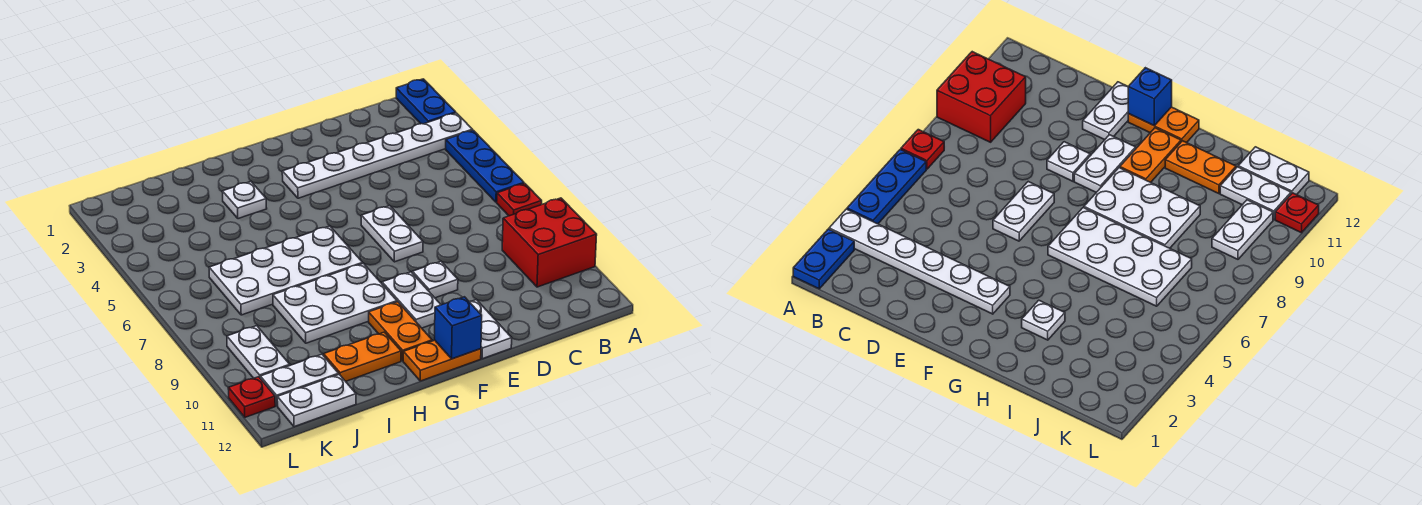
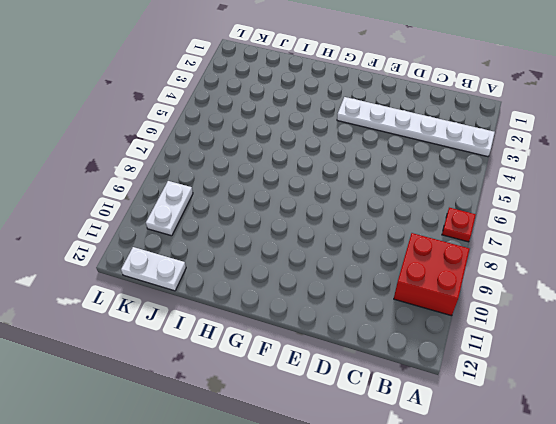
none -> blue plate A1:A2 level 1
none -> blue plate A4:A6 level 1
none -> white plate E6:E7 level 1

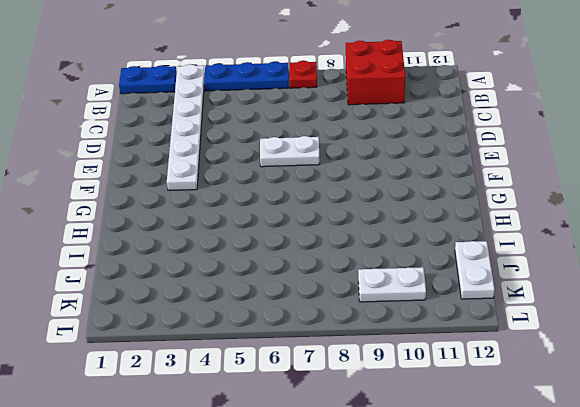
none -> white plate E9 level 1
none -> white plate E11:E12 level 1
none -> white plate F9:F10 level 1

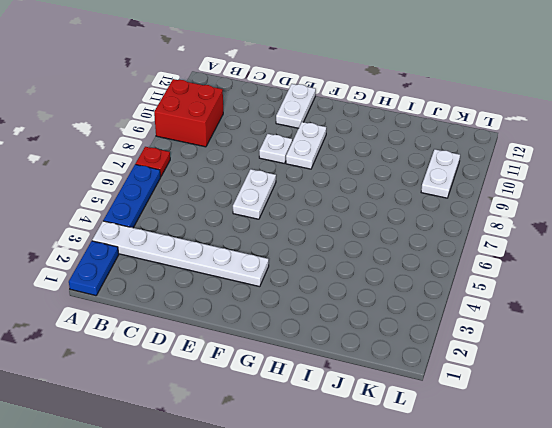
none -> orange plate F12:G12 level 1
none -> white plate G6:J7 level 1
none -> white plate G8:I9 level 1

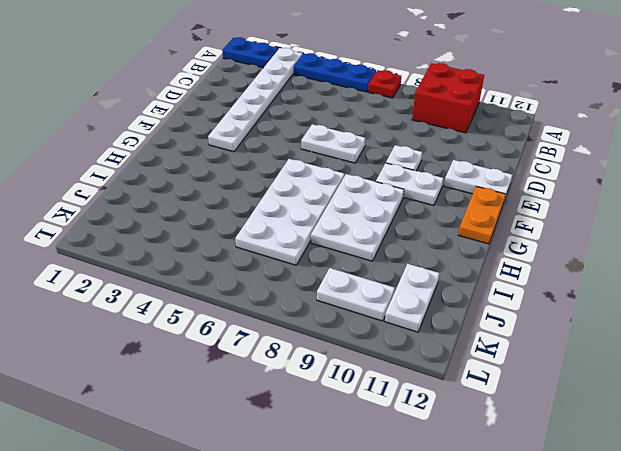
none -> orange plate G10:G11 level 1
none -> white plate H3 level 1
none -> orange plate H11:I11 level 1

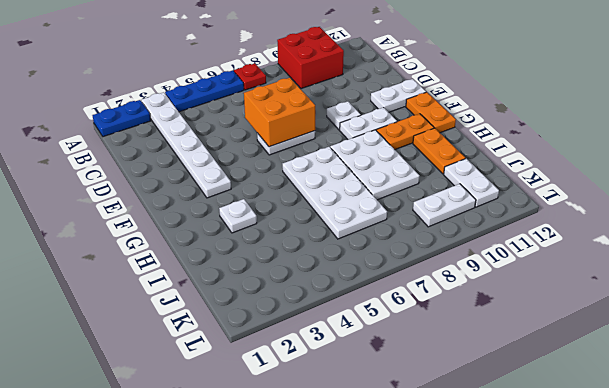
orange brick D6:E7 level 2 -> none
none -> white plate J12:K12 level 1
none -> red plate L11 level 1
none -> blue brick F12 level 2

